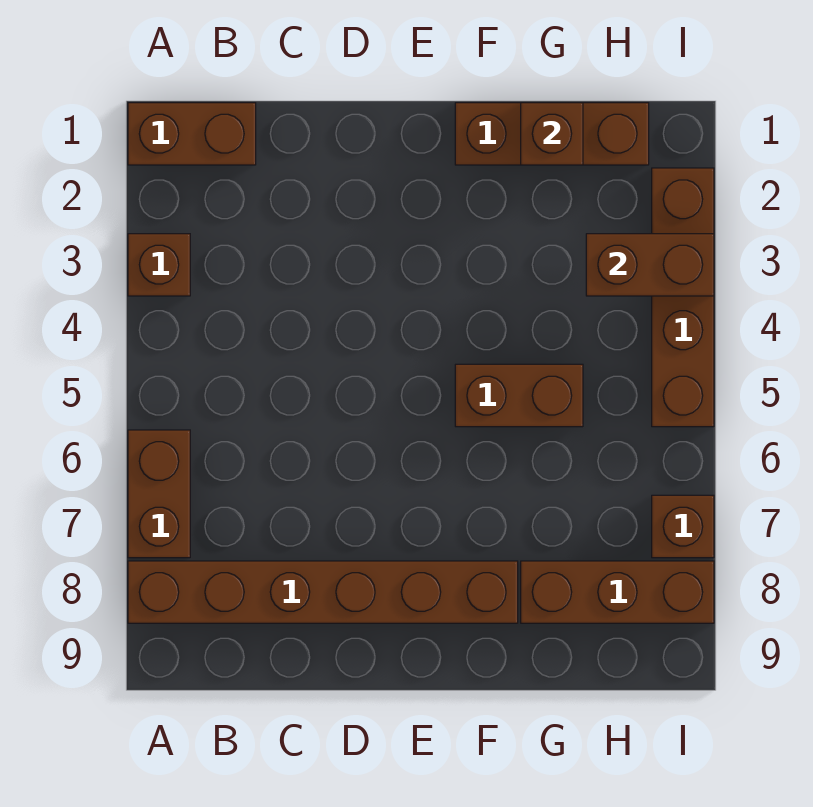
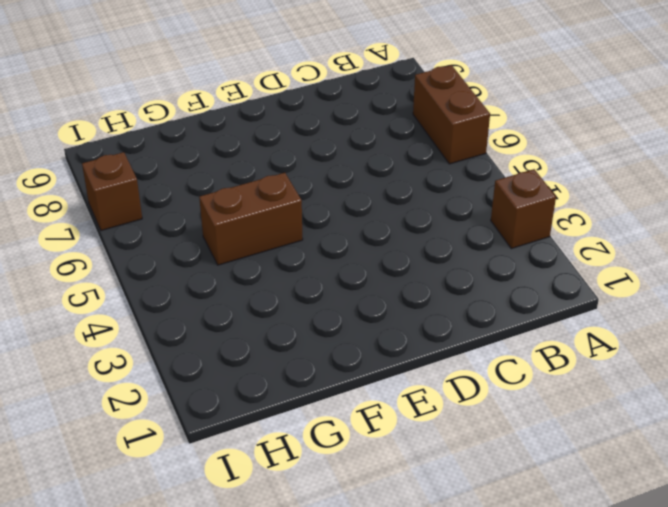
none -> brown brick A1:B1 level 1
none -> brown brick A8:F8 level 1

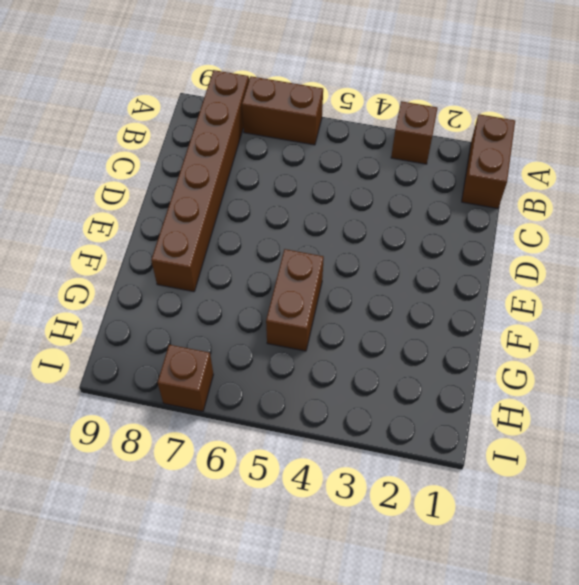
none -> brown brick F1:H1 level 1
none -> brown brick G8:I8 level 1

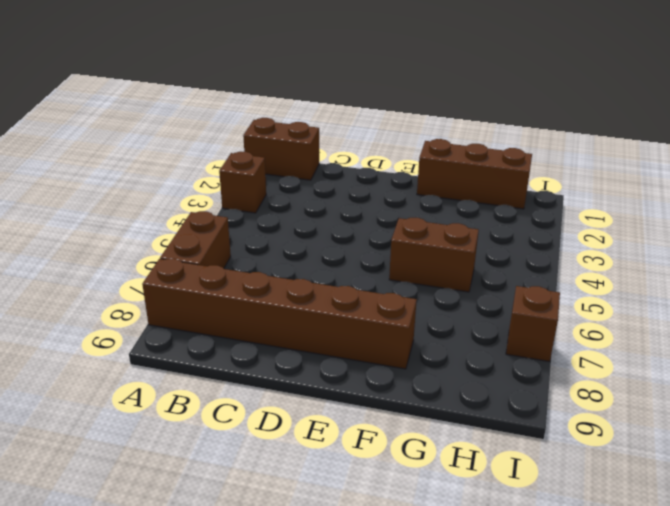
none -> brown brick G8:I8 level 1
none -> brown brick I2:I5 level 1

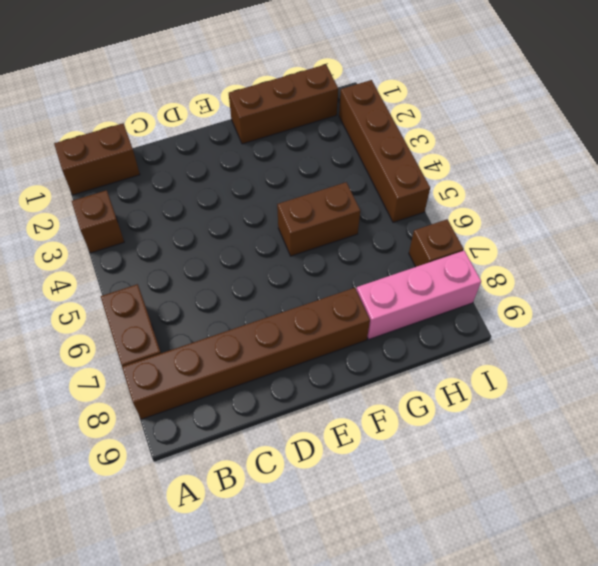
pink brick G8:I8 level 1 -> brown brick G8:I8 level 1
none -> brown brick G1 level 2
none -> brown brick H3:I3 level 2

